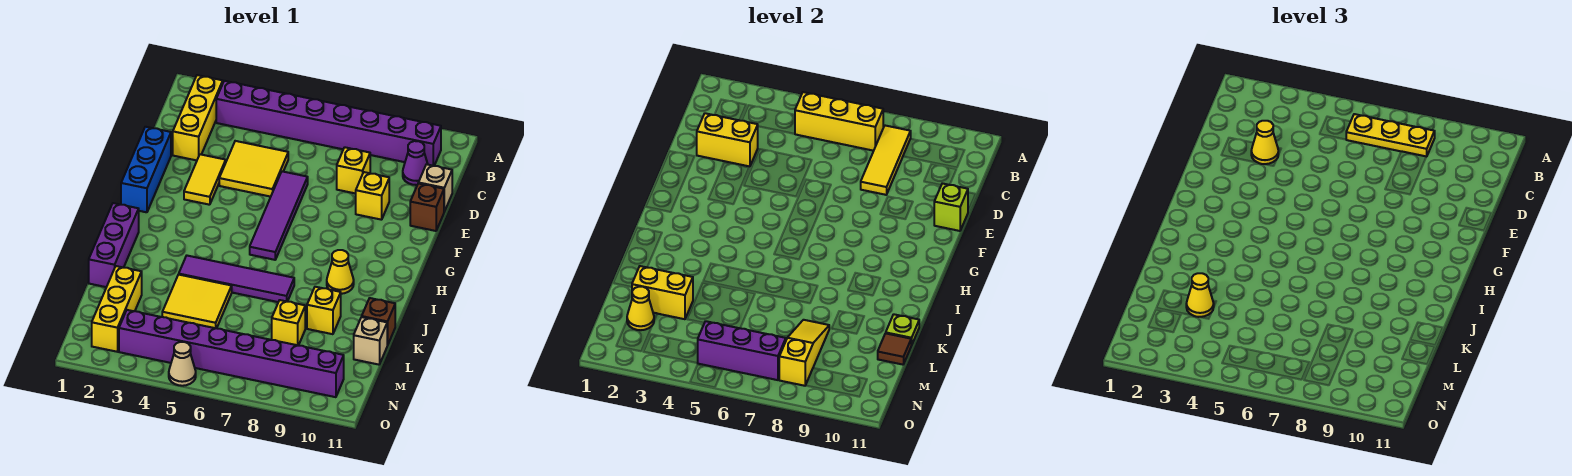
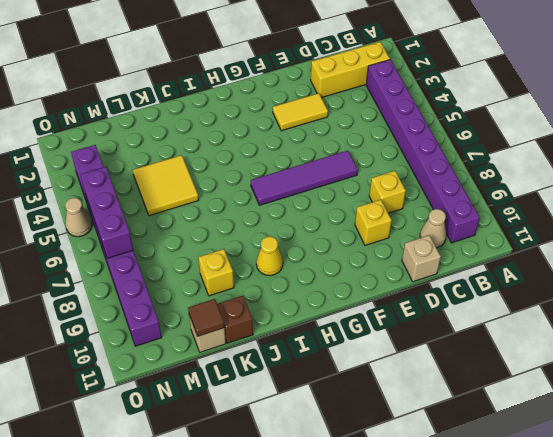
tan cone C10 level 1 -> purple cone C10 level 1
none -> yellow tile D4:E5 level 1
none -> blue brick E1:G1 level 1
none -> brown brick E11 level 1
none -> purple brick I1:K1 level 1

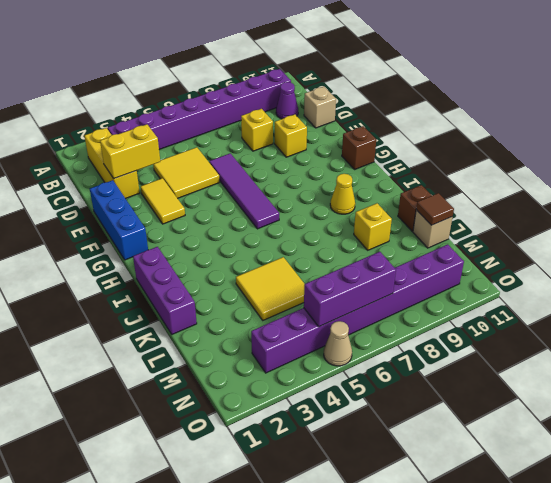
brown brick G11 level 1 -> brown brick E11 level 1
none -> purple tile J4:J7 level 1
none -> yellow brick L2:N2 level 1
none -> yellow brick L8 level 1
none -> yellow brick B5:B7 level 2

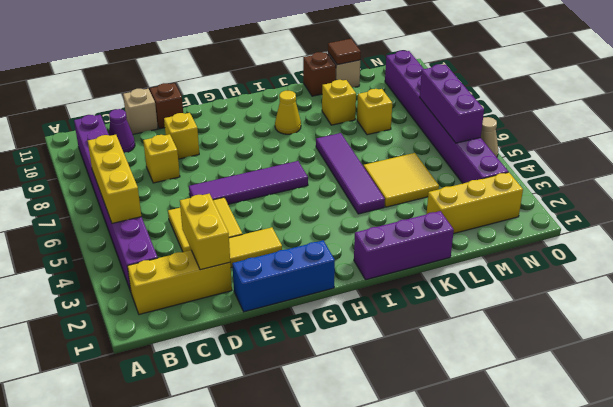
none -> yellow tile B8:D8 level 2
none -> lime brick E11 level 2
none -> lime plate K11 level 2
none -> yellow brick L2:L3 level 2

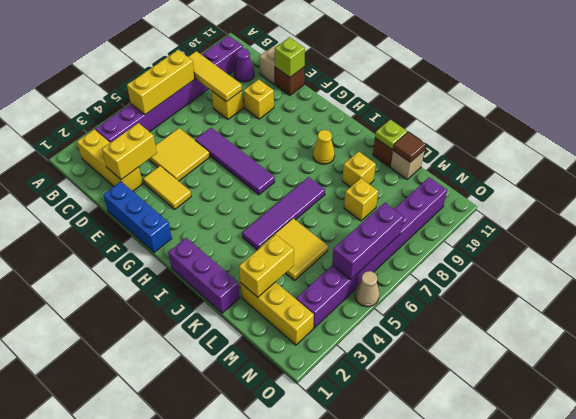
none -> yellow slope L8:N8 level 2 top N
none -> yellow cone M2 level 2
none -> yellow plate B6:B8 level 3
none -> yellow cone D3 level 3

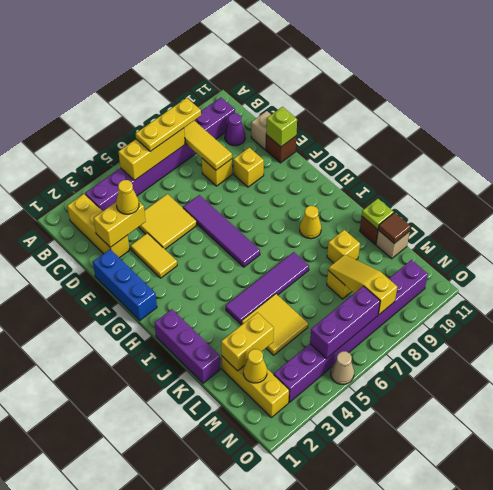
none -> yellow cone L3 level 3

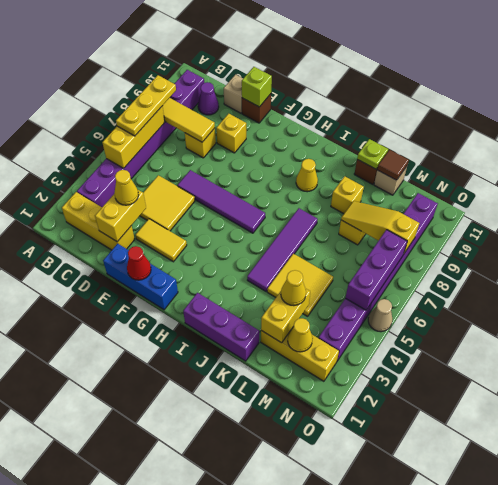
red cone F1 level 2 -> none

